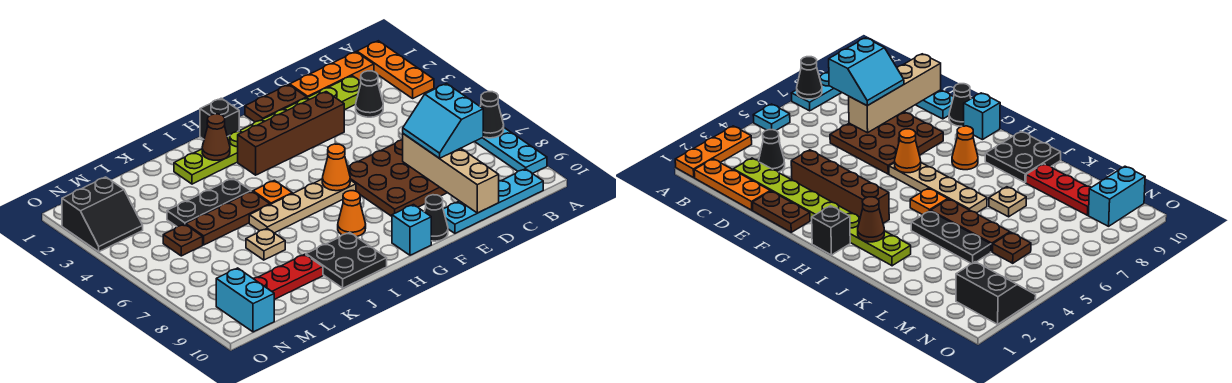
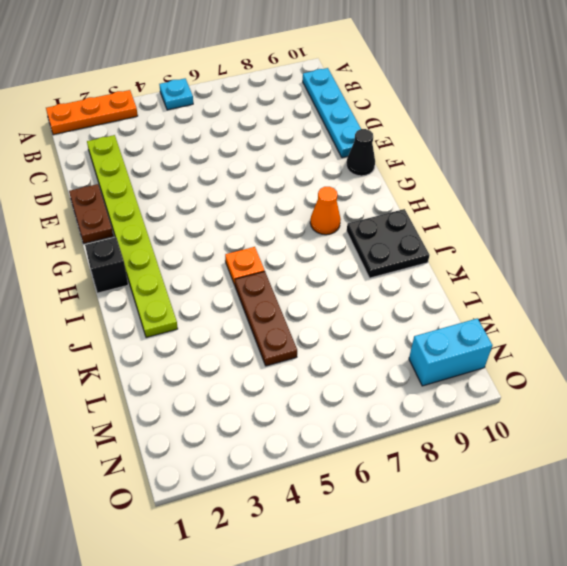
none -> cyan plate A7:A9 level 1
none -> orange plate B1:D1 level 1
none -> black cone C3 level 1

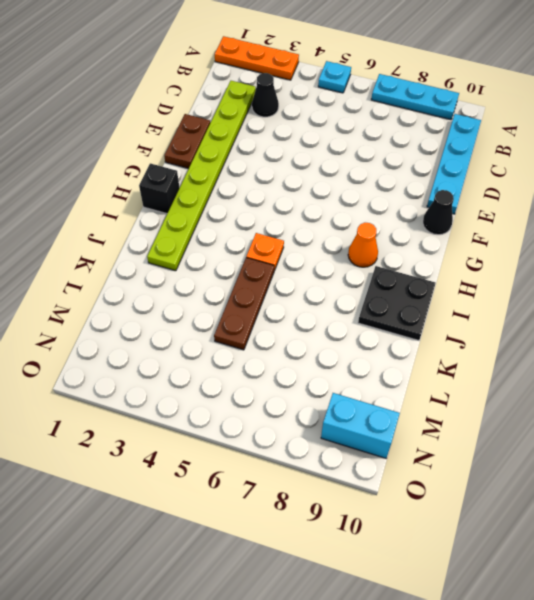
none -> orange plate B1:D1 level 1
none -> brown plate D6:F8 level 1
none -> brown brick E3:H3 level 1

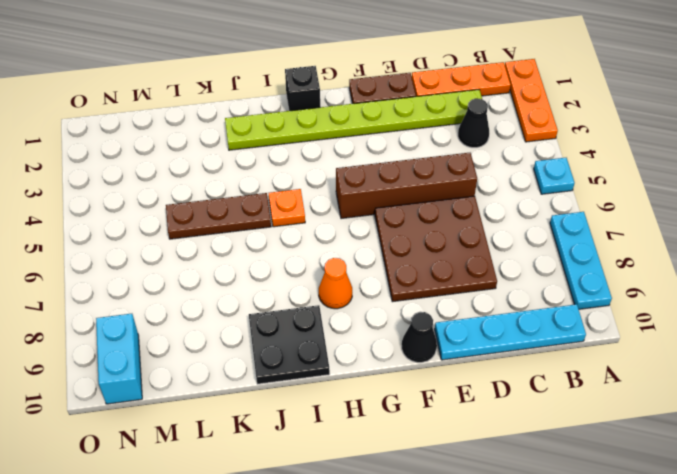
brown brick D5:G5 level 1 -> brown brick E3:H3 level 1
none -> tan plate G6:J6 level 1
none -> cyan brick G10 level 1
none -> black plate J4:L4 level 1

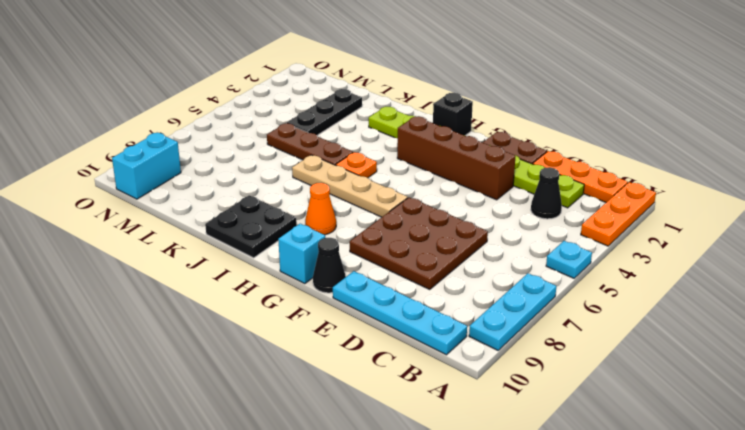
black plate L2:L4 level 1 -> black plate J4:L4 level 1
none -> tan plate K7 level 1
none -> red plate K9:M9 level 1
none -> brown plate M5 level 1

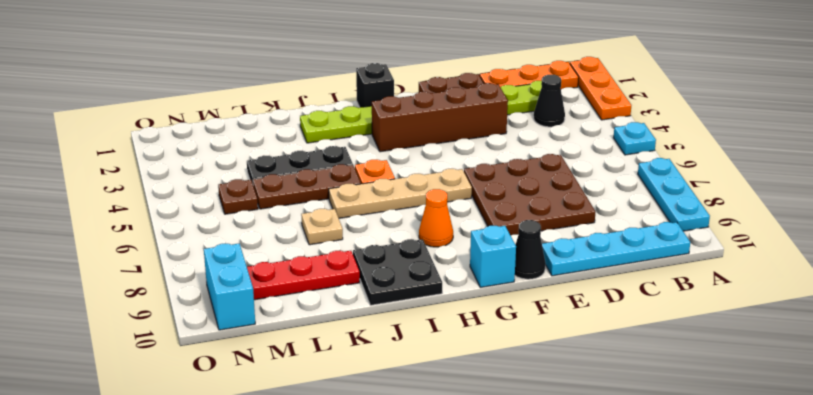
none -> black slope N2:O3 level 1 top 2
none -> black cone A7 level 2
none -> tan brick D7:D10 level 2

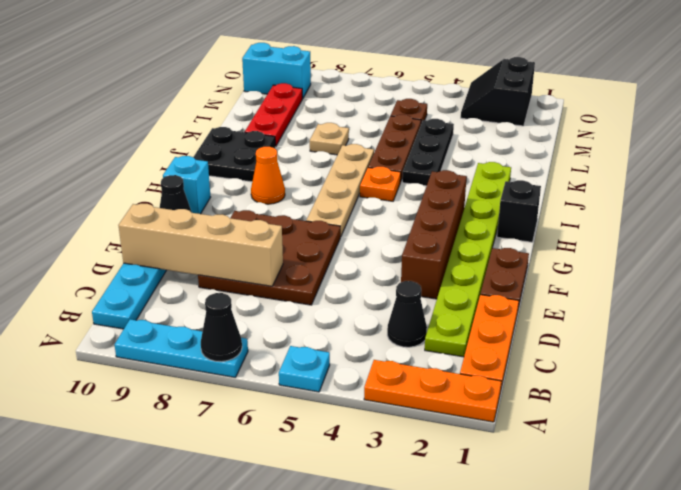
none -> orange cone G6 level 2
none -> brown cone I2 level 2
none -> cyan slope C7:D8 level 3 top C

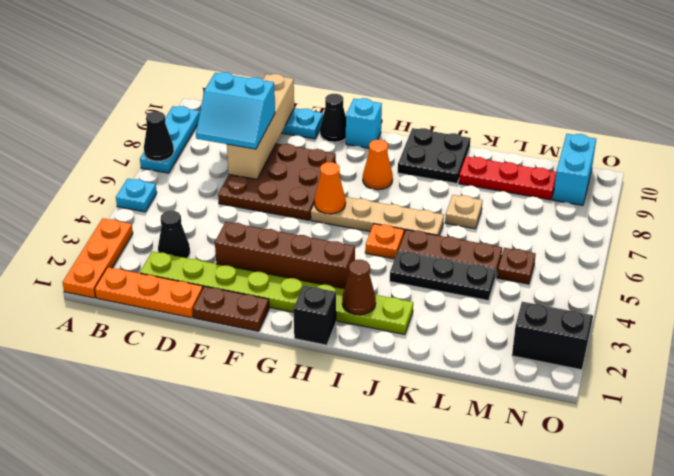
cyan slope C7:D8 level 3 top 8 -> cyan slope C7:D8 level 3 top C

